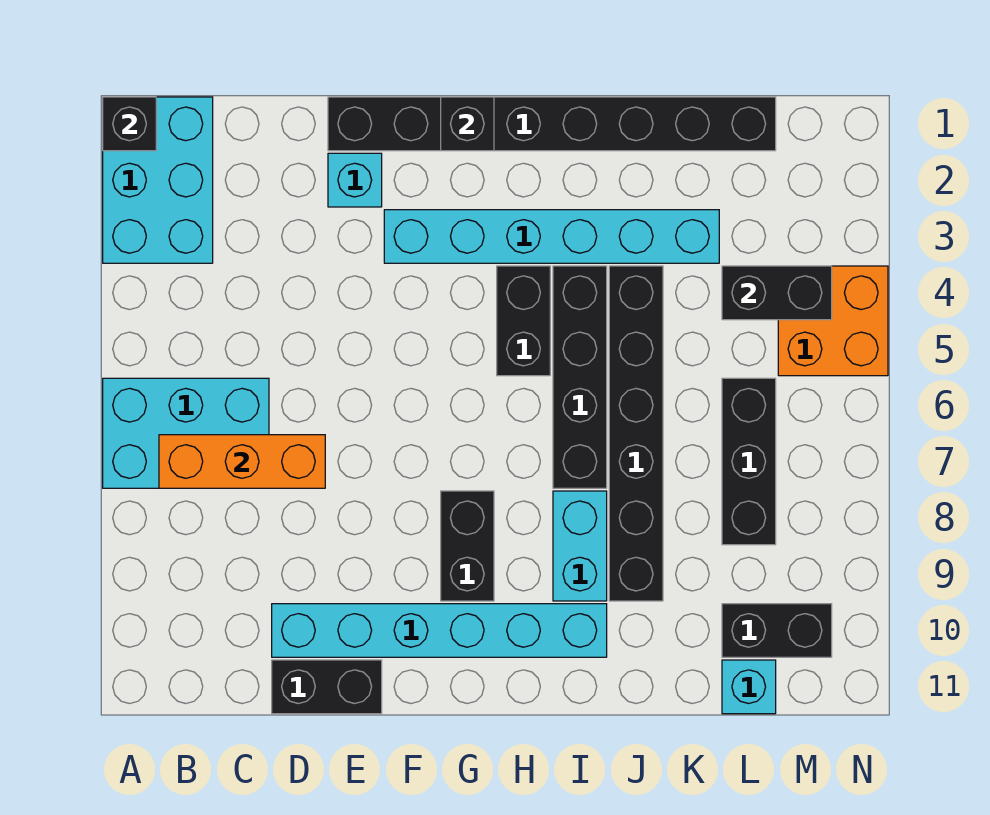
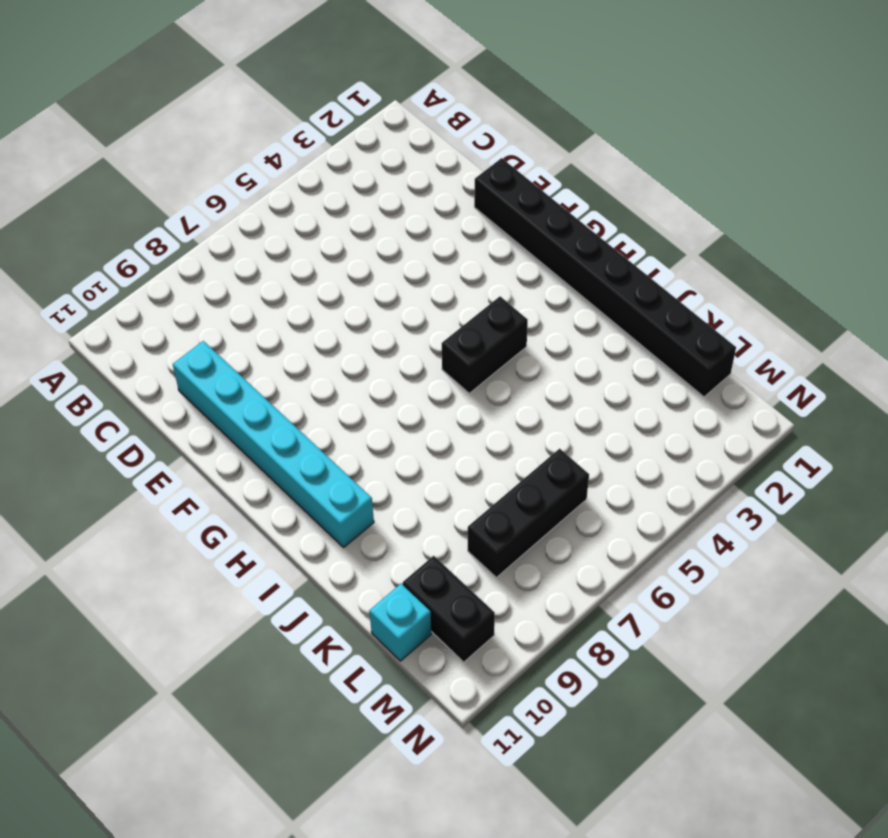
none -> cyan brick A1:B3 level 1
none -> cyan brick A6:C7 level 1
none -> black brick D11:E11 level 1

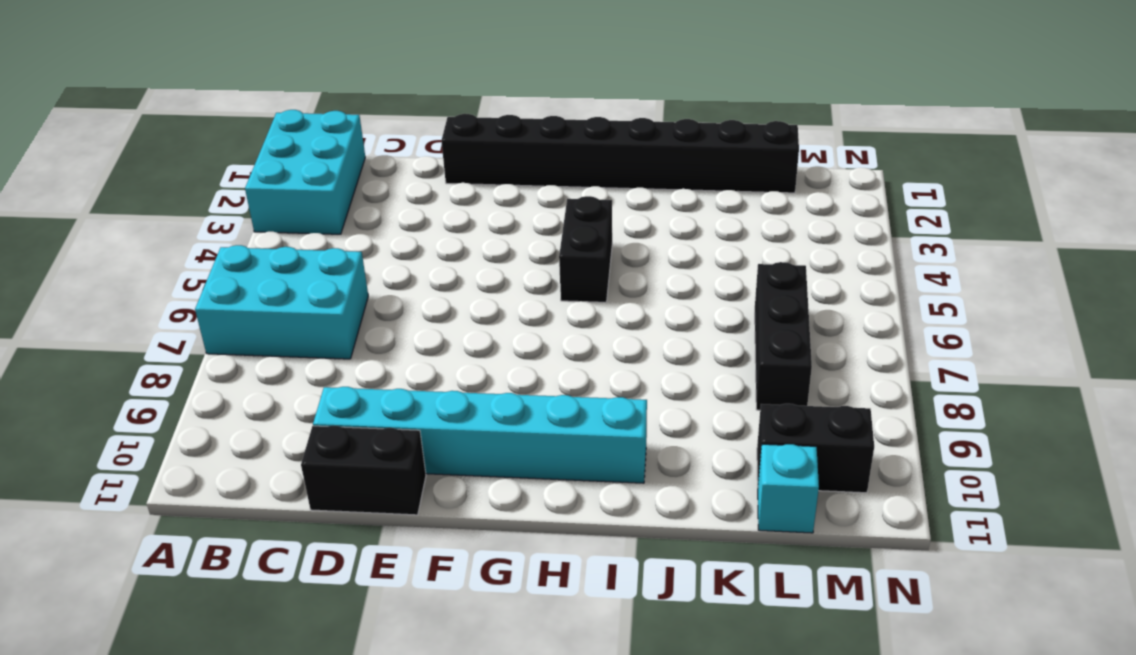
none -> cyan brick E2 level 1
none -> cyan brick F3:K3 level 1
none -> black brick G8:G9 level 1

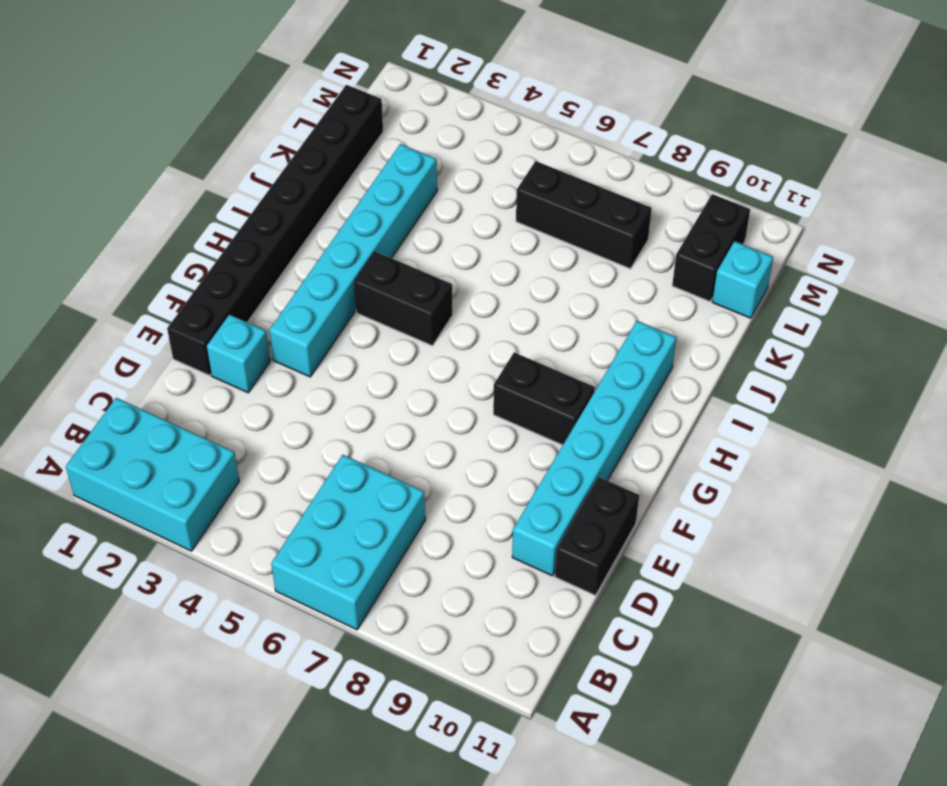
none -> black brick I4:I7 level 1
none -> cyan brick I8:I9 level 1
none -> black brick J4:J9 level 1

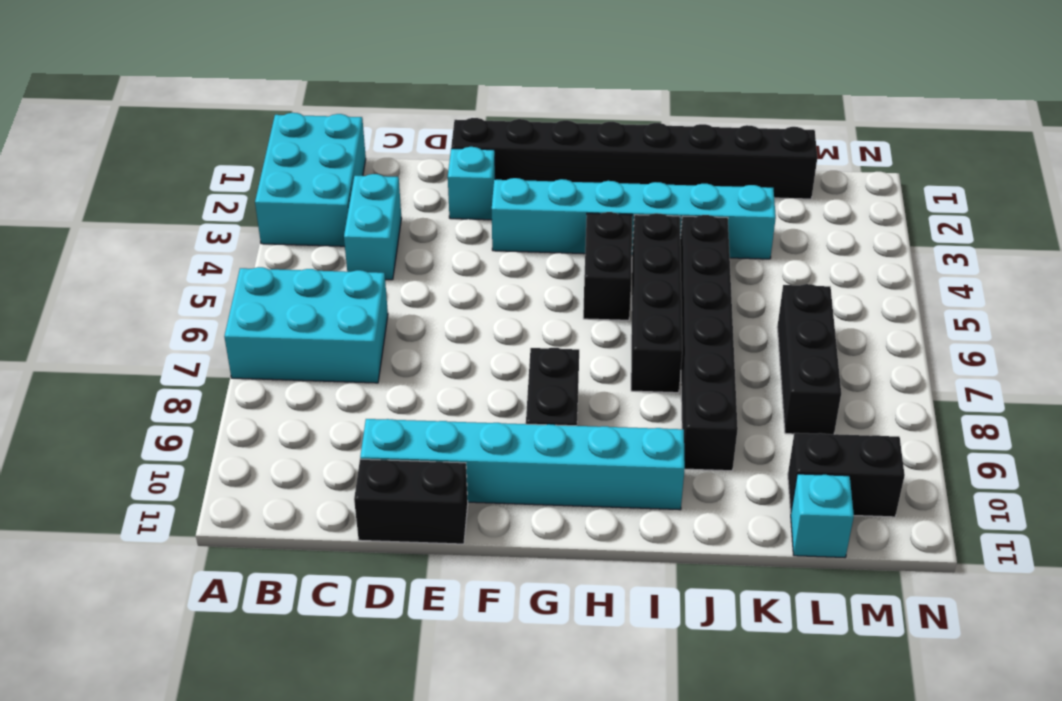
cyan brick C3:C4 level 1 -> cyan brick I8:I9 level 1
none -> orange brick M4:N5 level 1
none -> black brick A1 level 2
none -> orange brick B7:D7 level 2

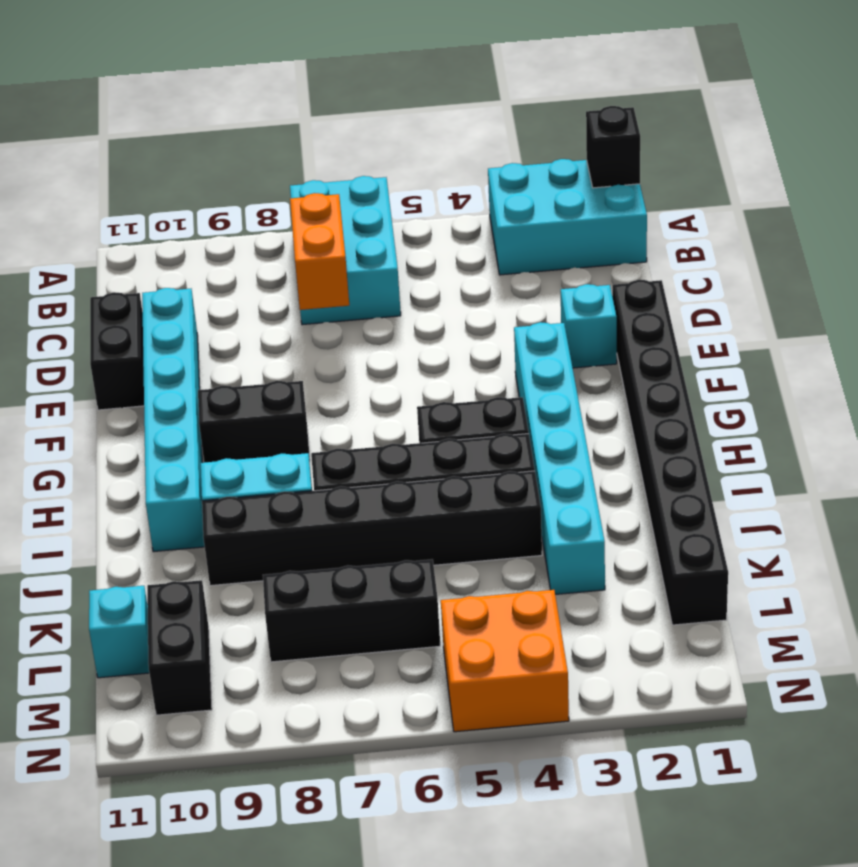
orange brick C7:D7 level 2 -> orange brick B7:D7 level 2
none -> black brick G1 level 2
none -> black brick L4:M4 level 2

